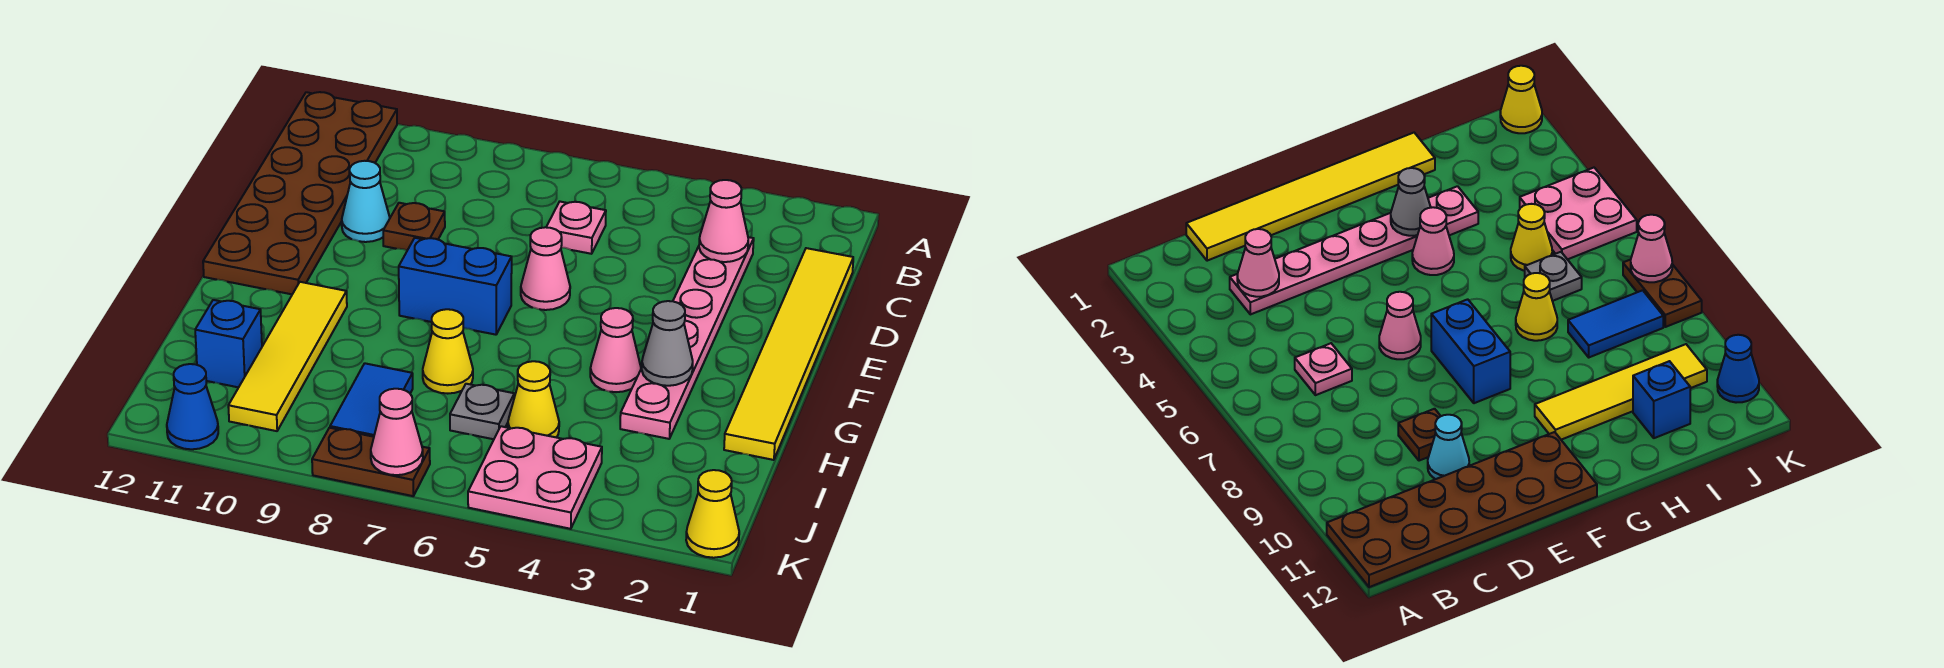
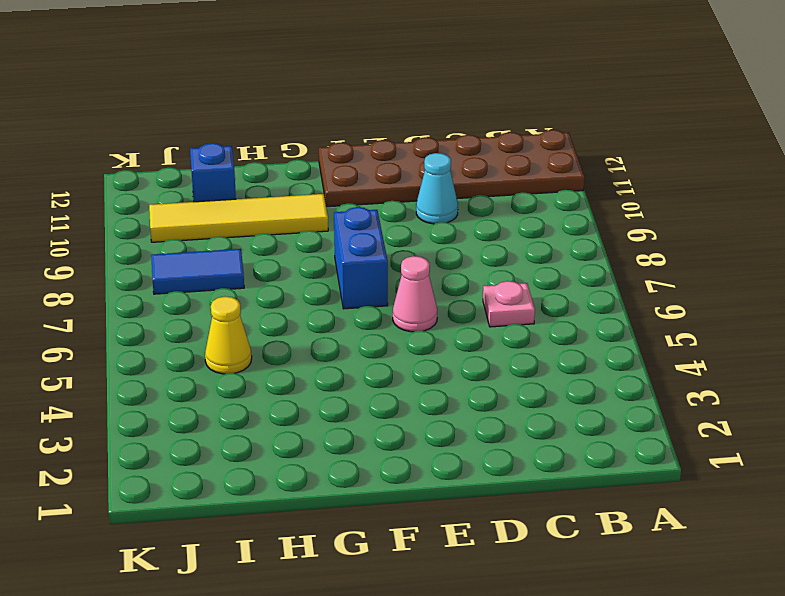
none -> yellow tile C1:H1 level 1
none -> pink plate C3:H3 level 1
none -> brown plate D9 level 1

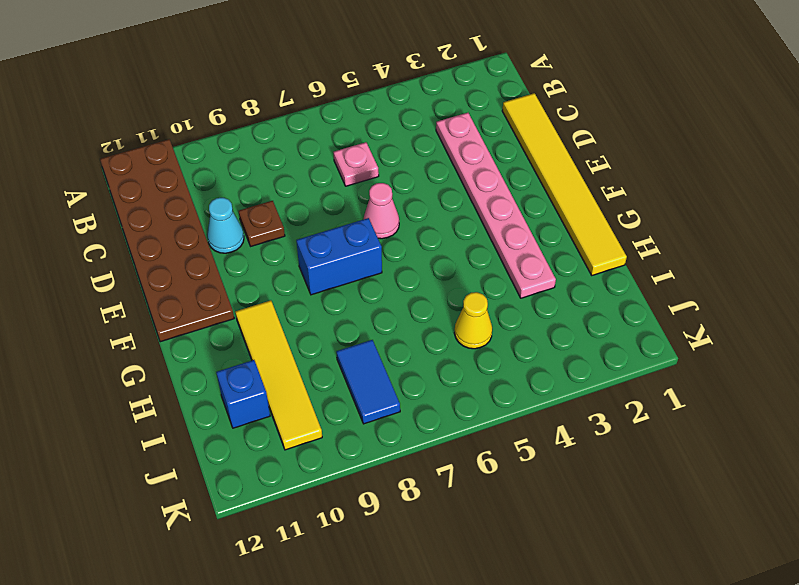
none -> pink cone G4 level 1
none -> yellow cone H7 level 1
none -> grey plate I6 level 1

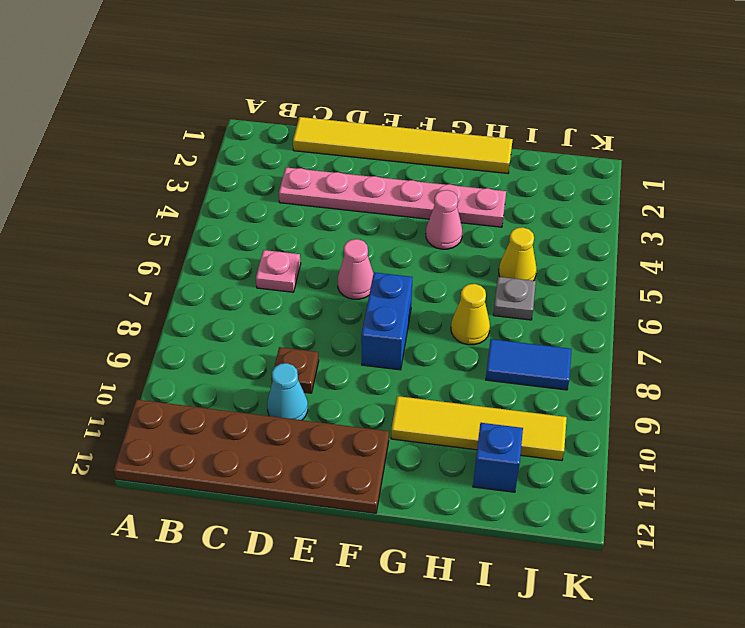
none -> pink plate J4:K5 level 1
none -> yellow cone K1 level 1
none -> brown plate K7:K8 level 1

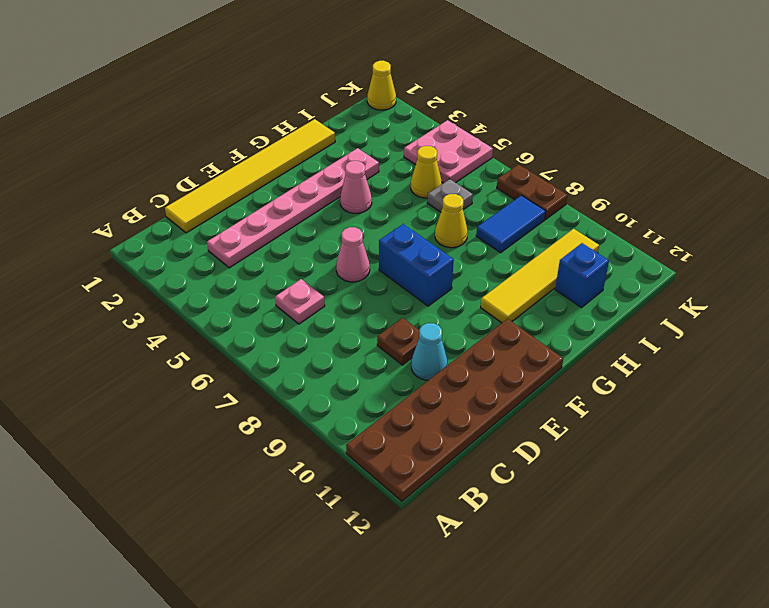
none -> blue cone K11 level 1
none -> pink cone C3 level 2
none -> grey cone G3 level 2

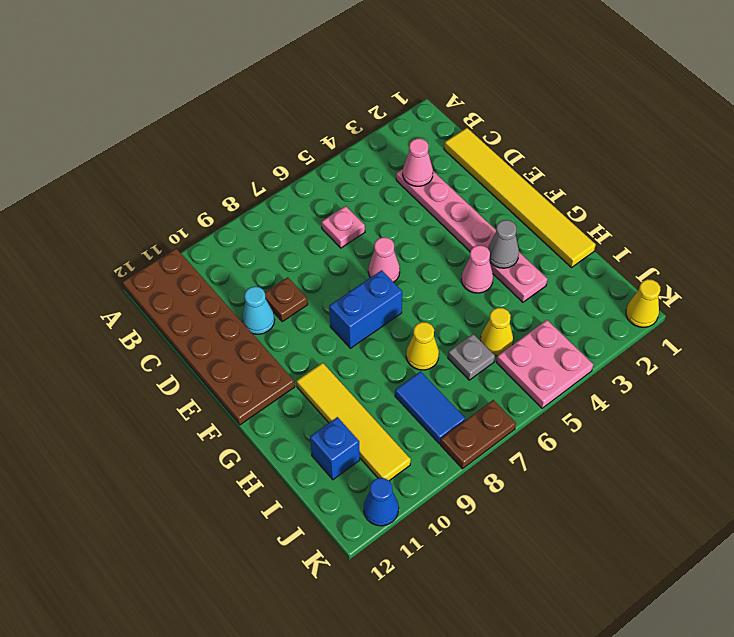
none -> pink cone K7 level 2

